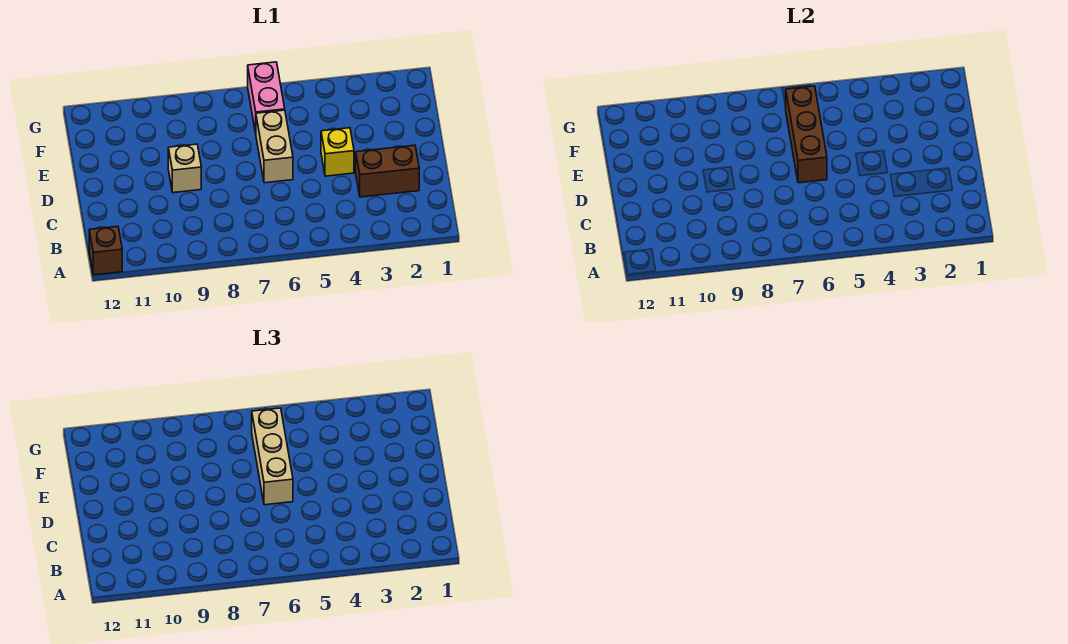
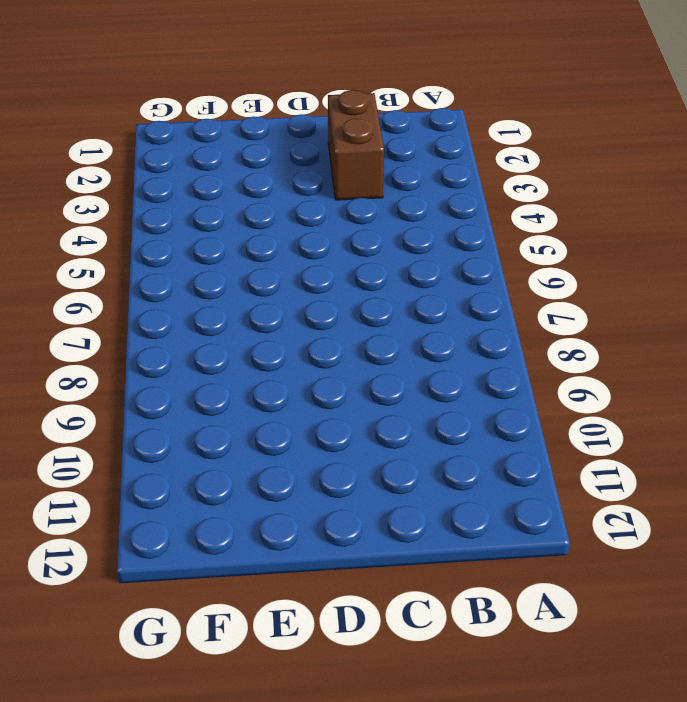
none -> brown brick A12 level 1
none -> yellow brick D4 level 1

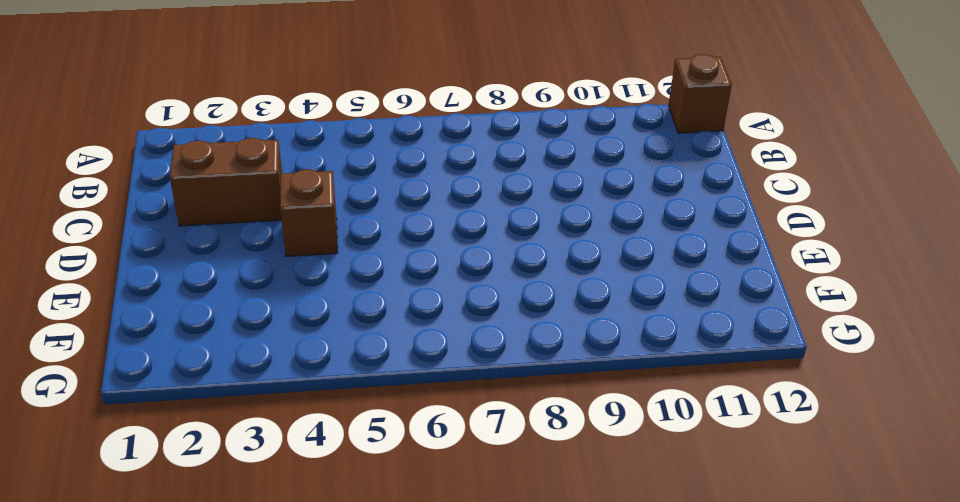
brown brick D4 level 1 -> yellow brick D4 level 1
none -> tan brick D6:E6 level 1
none -> tan brick D9 level 1

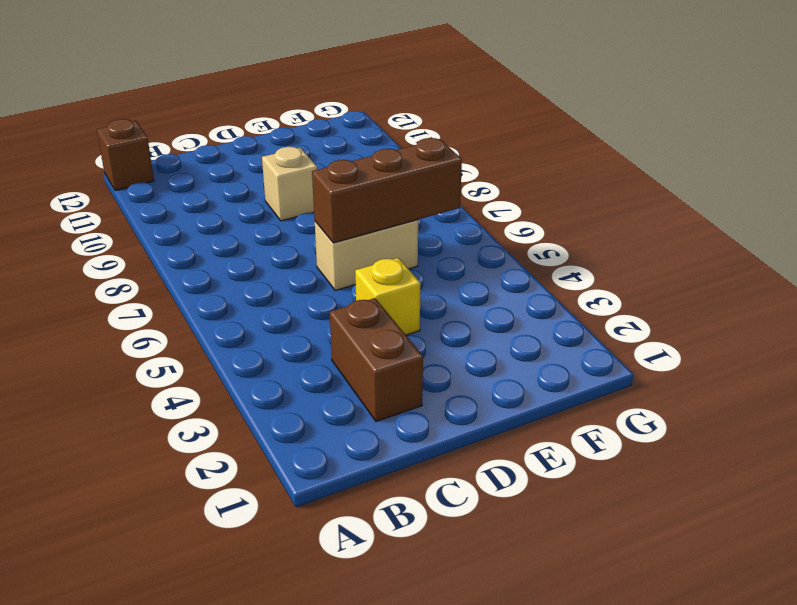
none -> pink brick F6:G6 level 1
none -> tan brick D6:F6 level 3

